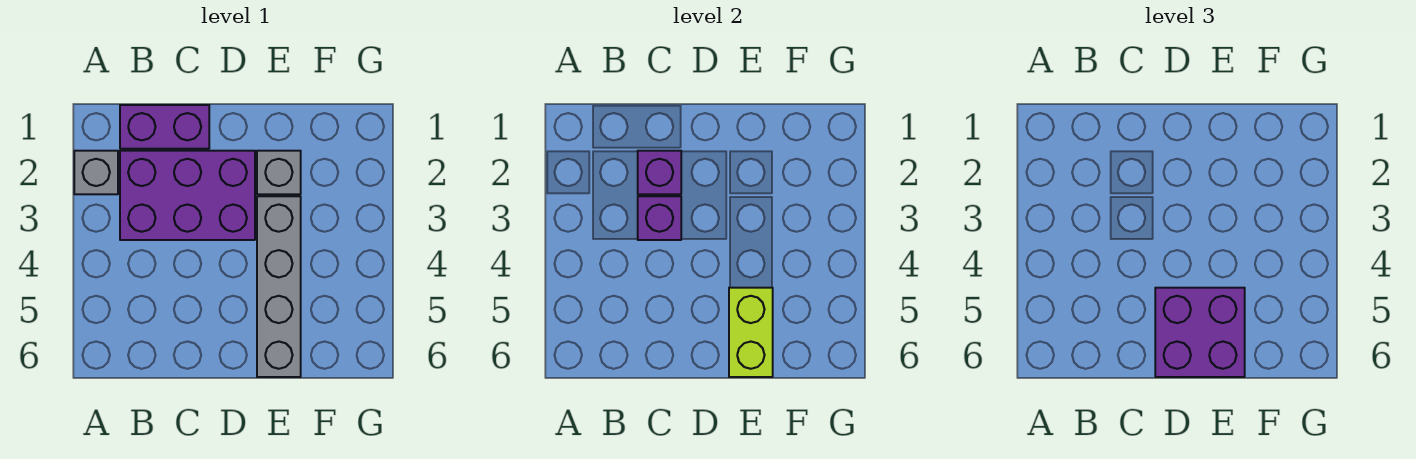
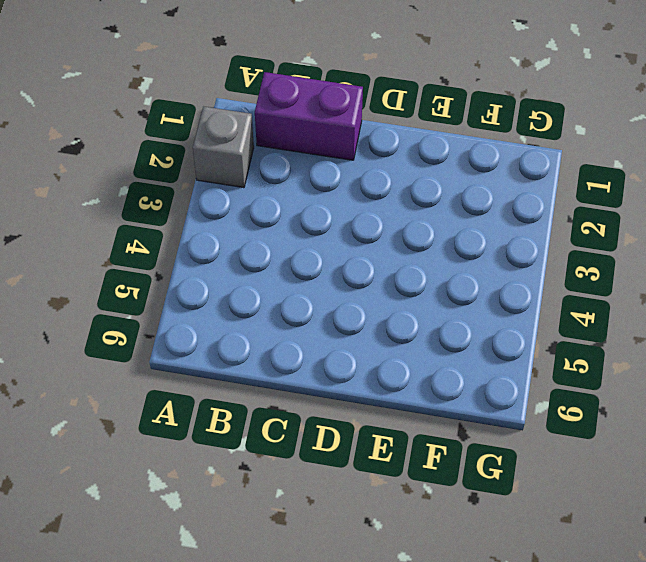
none -> purple brick B2:D3 level 1
none -> grey brick E2 level 1

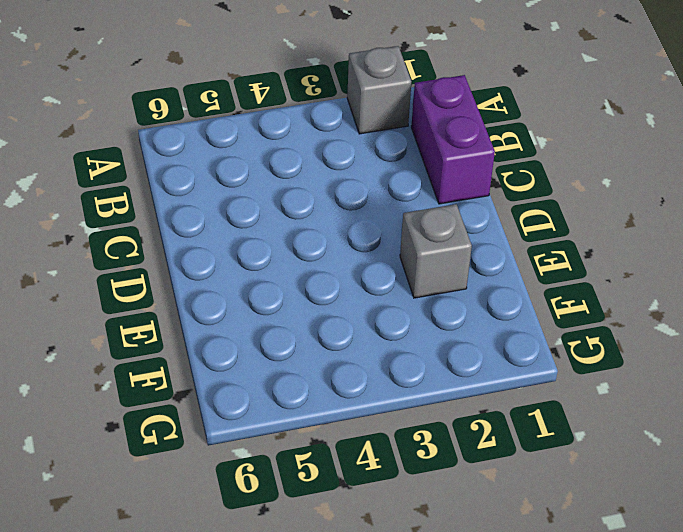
none -> purple brick B2:D3 level 1
none -> grey brick E3:E6 level 1

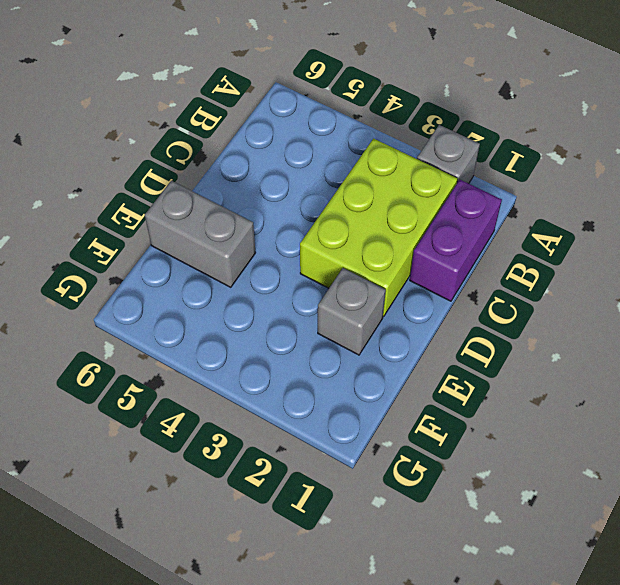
lime brick B2:D3 level 1 -> purple brick B2:D3 level 1
grey brick E5:E6 level 1 -> grey brick E3:E6 level 1
none -> purple brick C2 level 2
none -> purple brick C3 level 2

